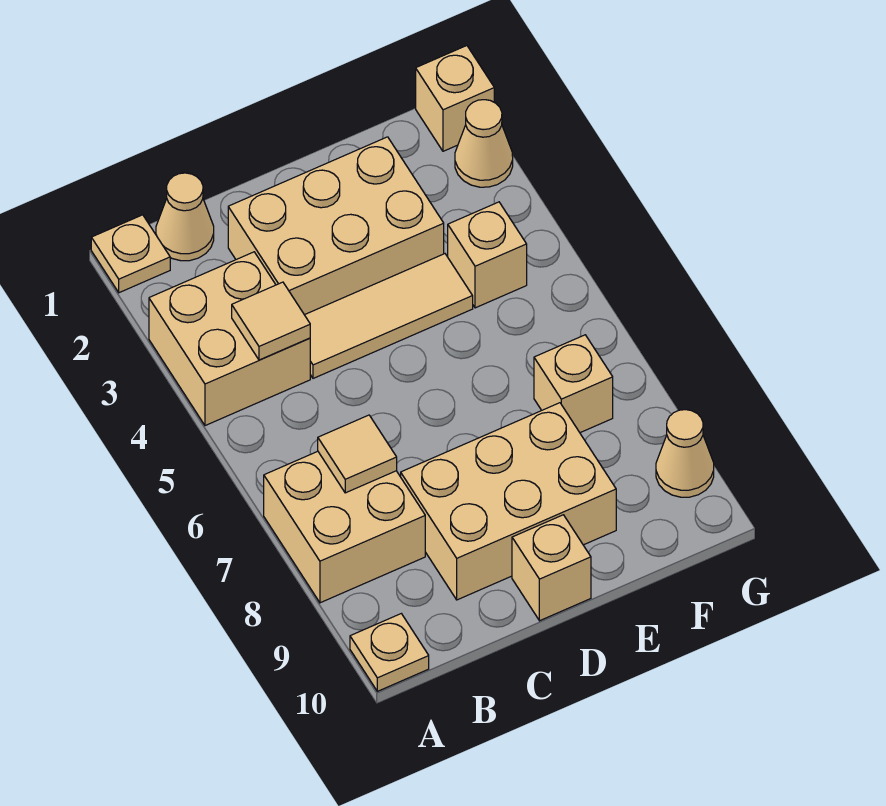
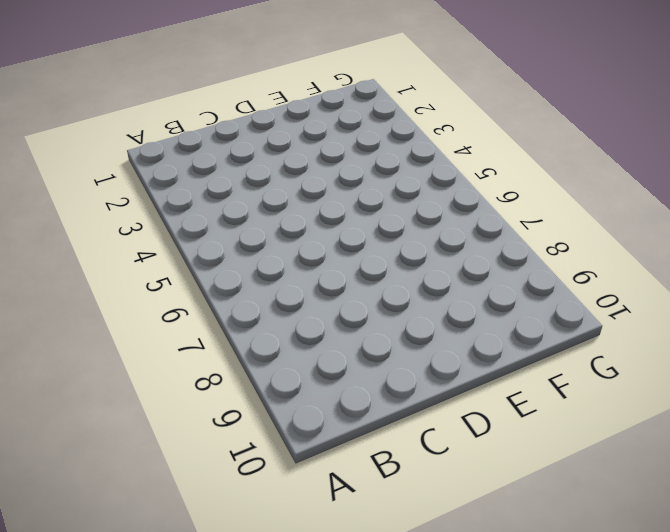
none -> tan plate A1 level 1
none -> tan brick A3:B4 level 1
none -> tan brick A7:B8 level 1

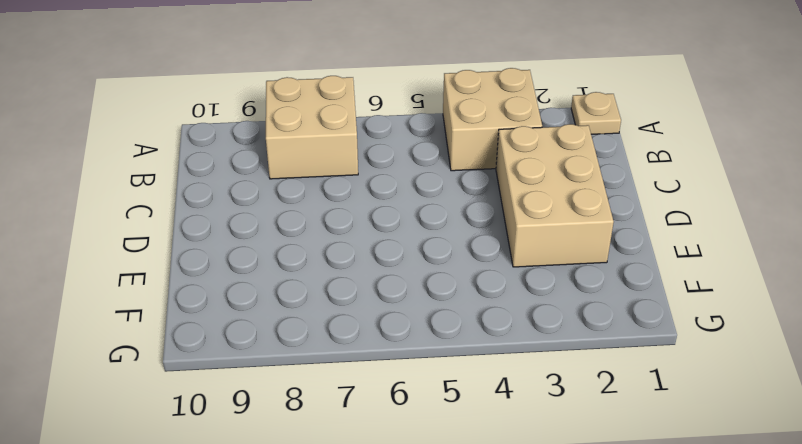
none -> tan plate A10 level 1
none -> tan cone B1 level 1
none -> tan tile C4:E4 level 1

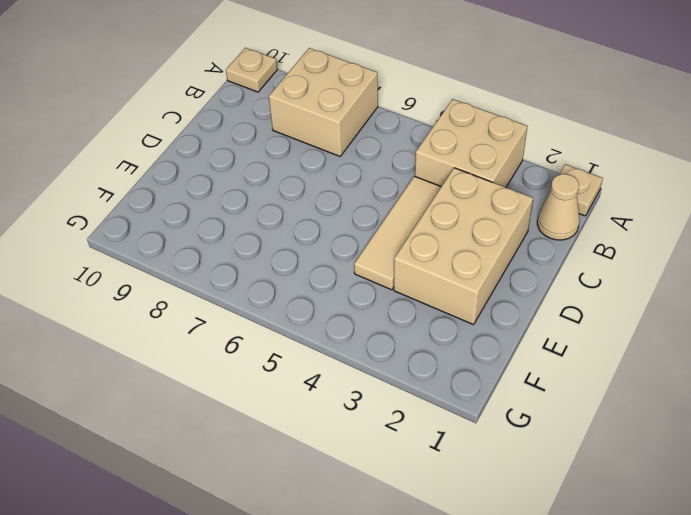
none -> tan brick C8:E9 level 1
none -> tan brick D10 level 1
none -> tan brick F4 level 1

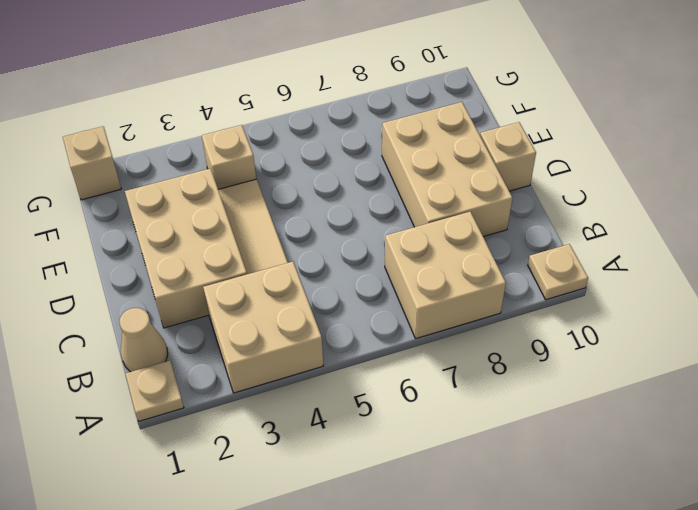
none -> tan brick F7 level 1
none -> tan cone G2 level 1
none -> tan cone G9 level 1

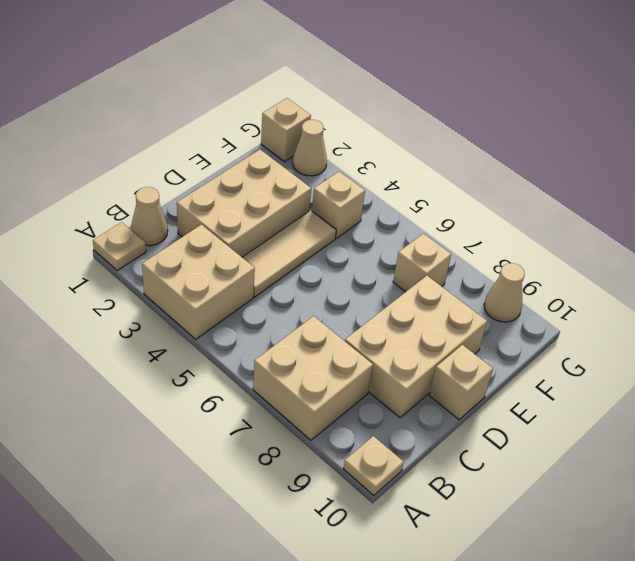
none -> tan tile B4 level 2
none -> tan tile B7 level 2

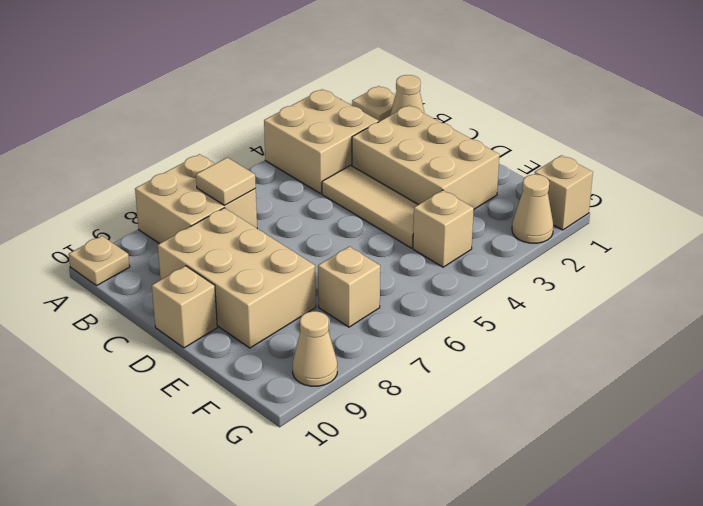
none -> tan tile B4 level 2

